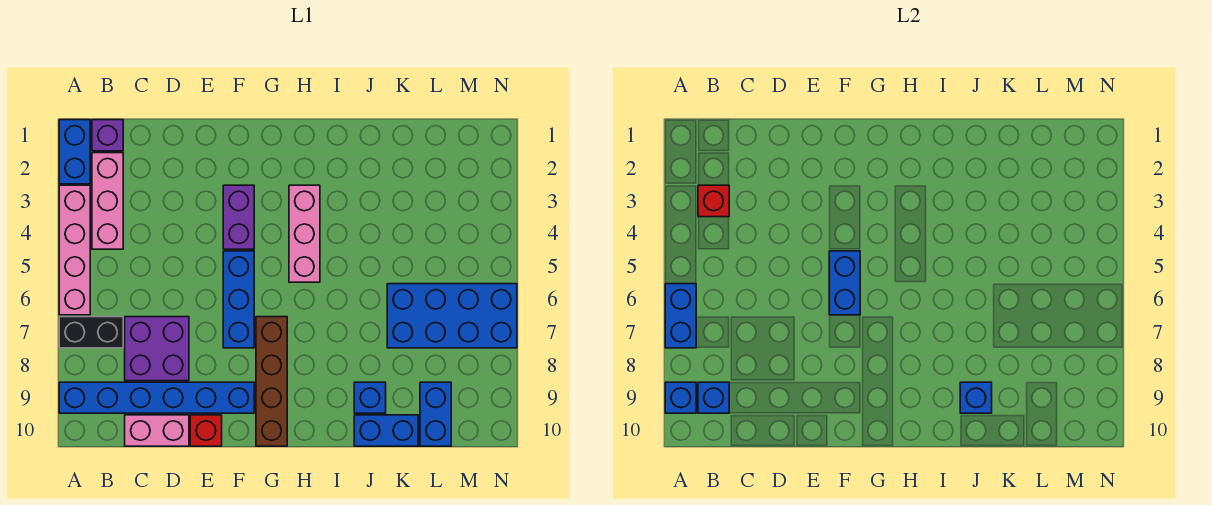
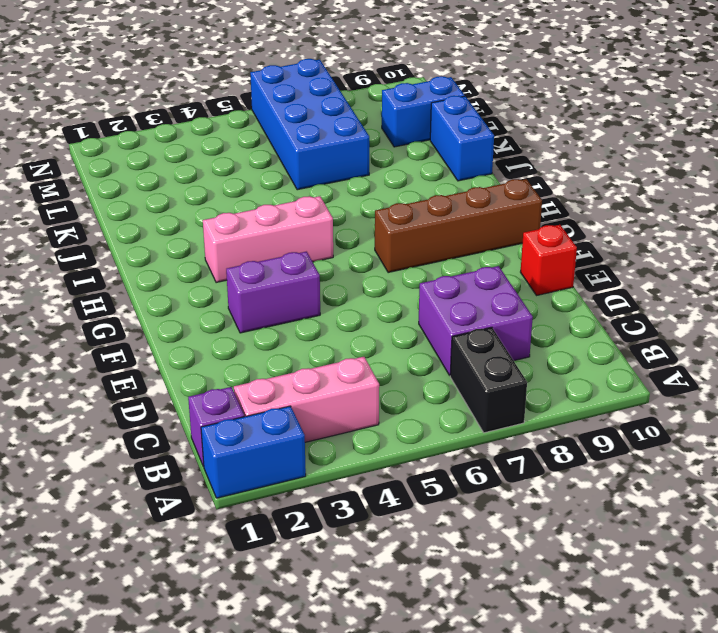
none -> pink brick A3:A6 level 1
none -> blue brick A9:F9 level 1
none -> pink brick C10:D10 level 1

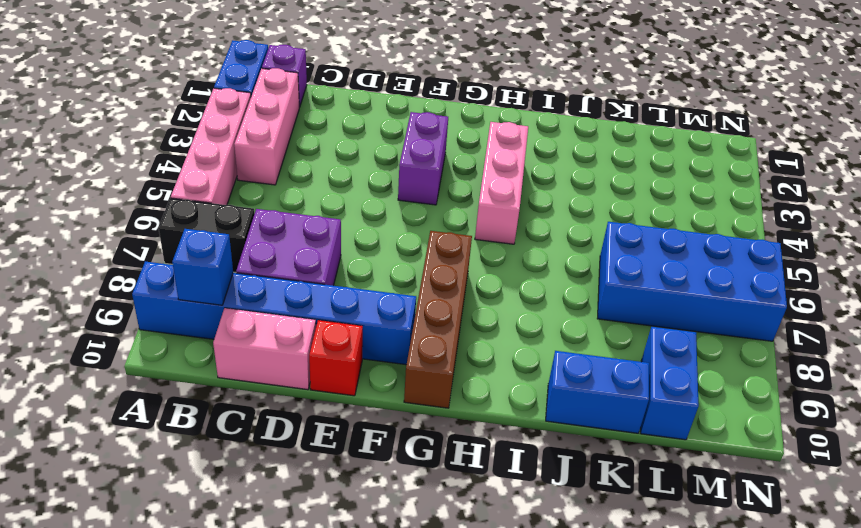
none -> blue brick F5:F7 level 1
none -> blue brick J9 level 1
none -> blue brick A6:A7 level 2

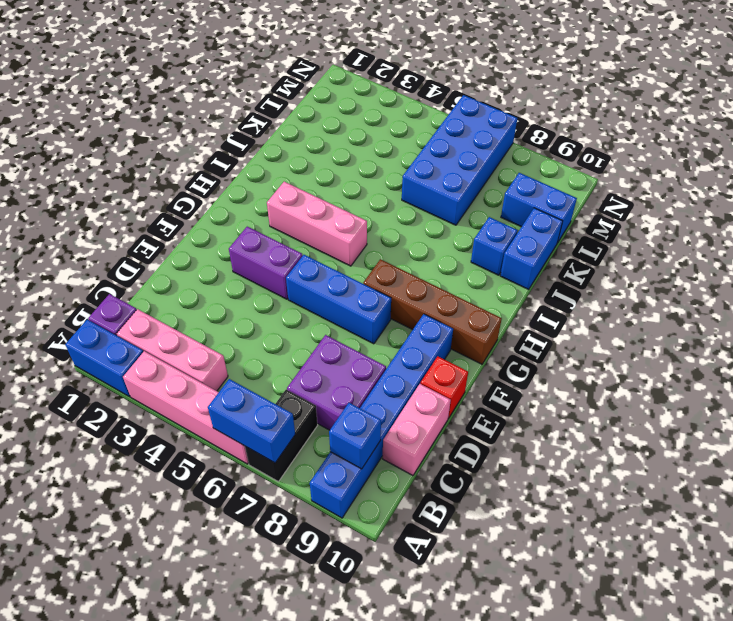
none -> blue brick A9 level 2
none -> red brick B3 level 2
none -> blue brick F5:F6 level 2

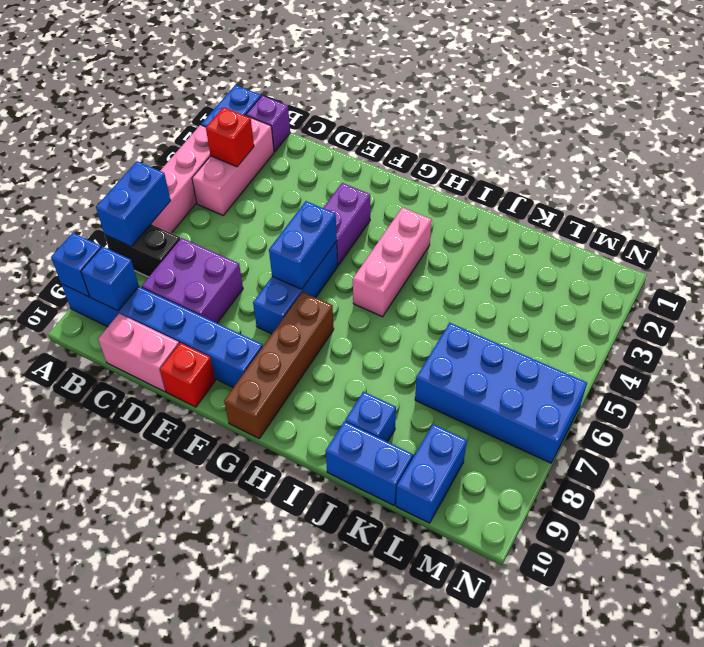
none -> blue brick J9 level 2

